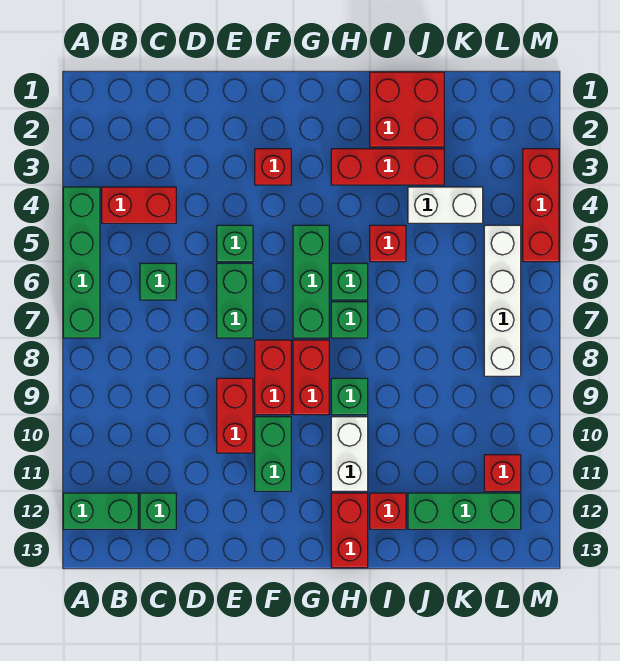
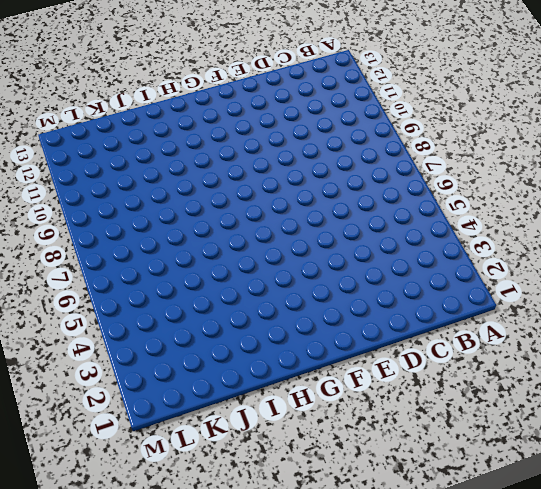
none -> green brick A4:A7 level 1
none -> green brick A12:B12 level 1
none -> red brick B4:C4 level 1

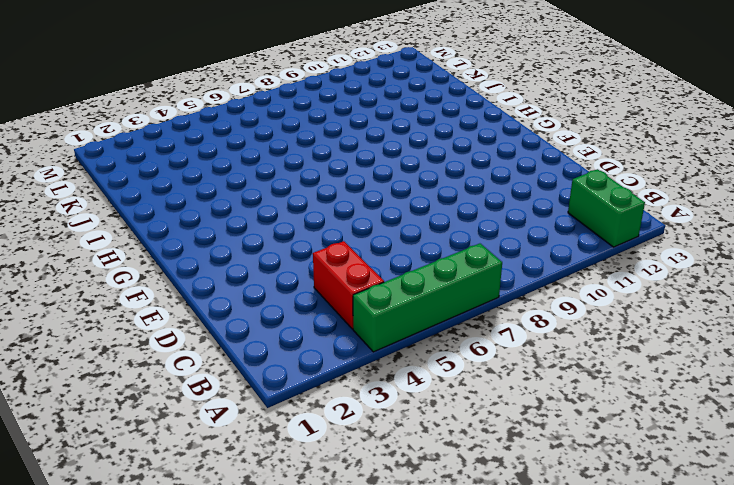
none -> green brick C6 level 1
none -> green brick C12 level 1
none -> green brick E5 level 1

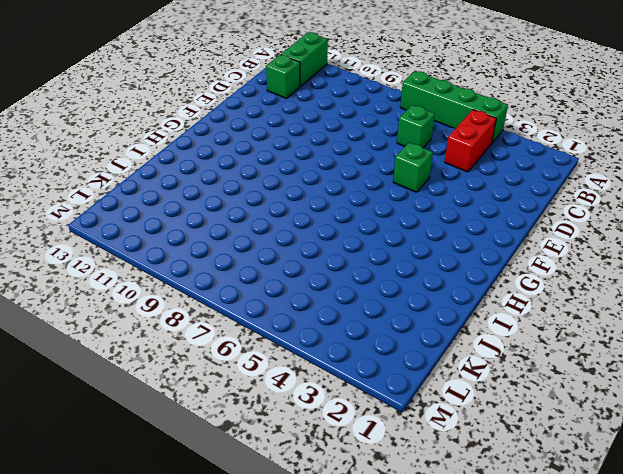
none -> green brick E6:E7 level 1
none -> red brick E9:E10 level 1
none -> red brick F3 level 1

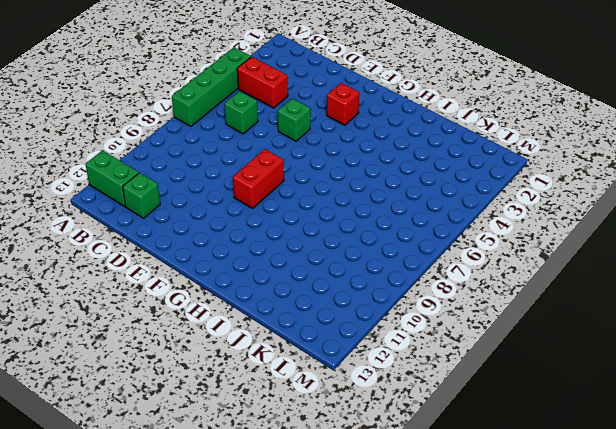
none -> green brick E6:E7 level 1
none -> red brick E9:E10 level 1
none -> green brick F10:F11 level 1

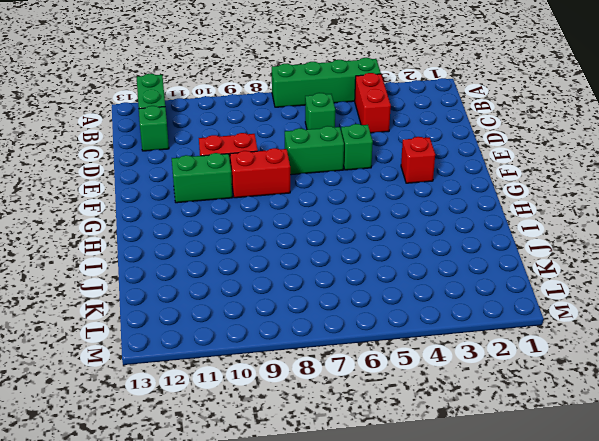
none -> green brick G5:G7 level 1
none -> red brick G8:G9 level 1
none -> red brick H3:J3 level 1

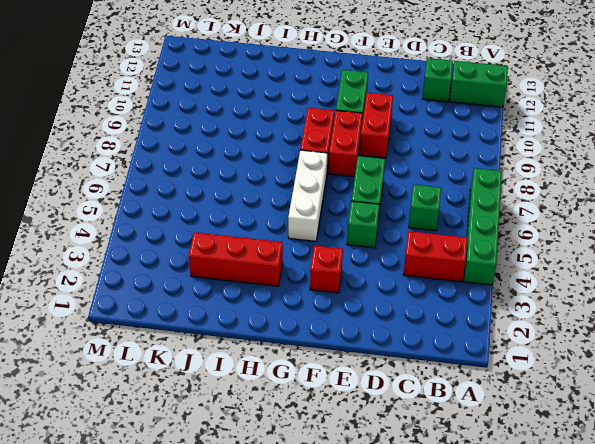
white brick G5:G7 level 1 -> green brick G5:G7 level 1
none -> green brick H6 level 1
none -> green brick H7 level 1
none -> green brick H9 level 1

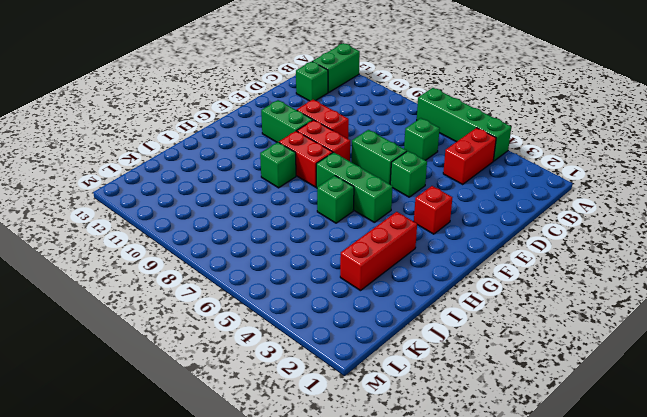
none -> green brick H7 level 1
none -> white brick H10:H11 level 1
none -> red brick H12:H13 level 1

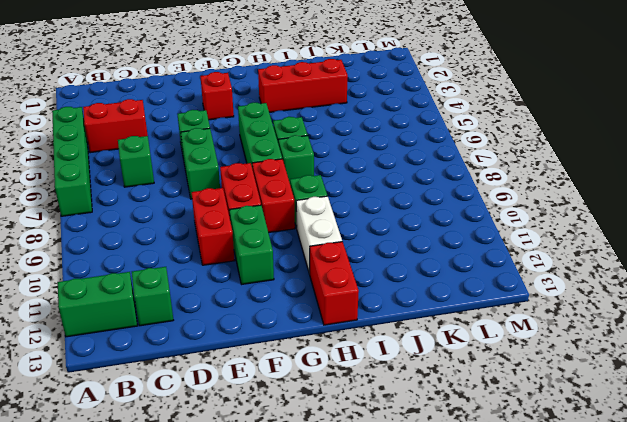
none -> red brick I1:J2 level 1
none -> red brick I5 level 1
none -> red brick I12 level 1

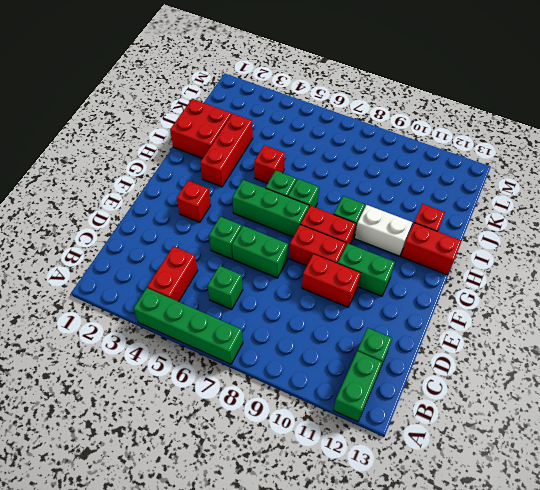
none -> white brick J4:K4 level 1
none -> green brick J12:L12 level 1
none -> white brick L5:L8 level 1

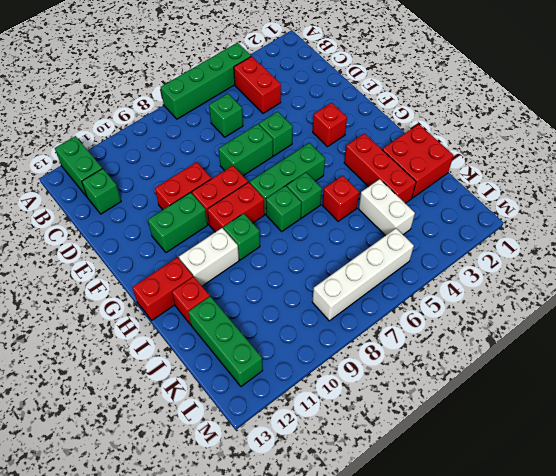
none -> red brick L11 level 1
none -> red brick M3:M5 level 1

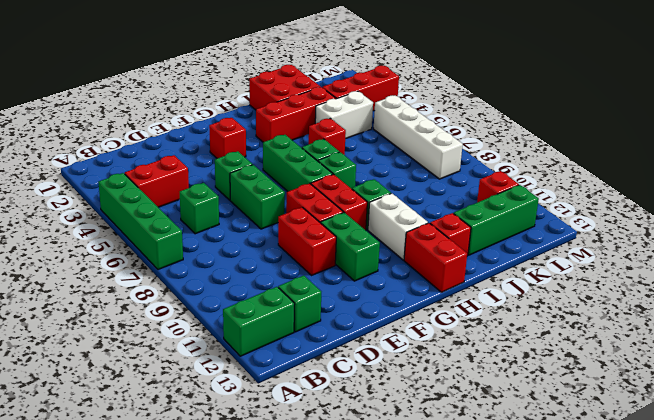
red brick K3:M3 level 1 -> red brick M3:M5 level 1

